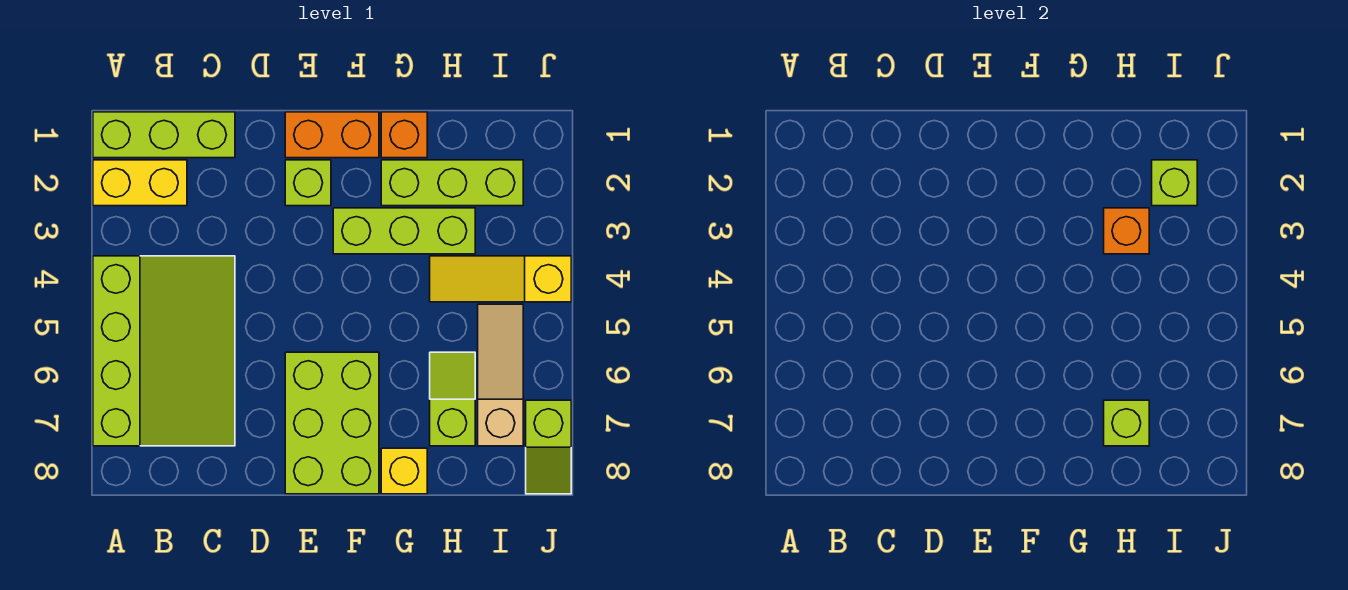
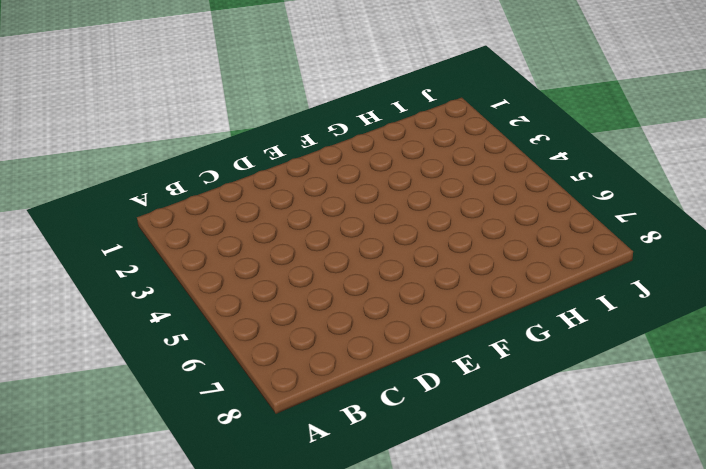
none -> lime brick A1:C1 level 1
none -> yellow brick A2:B2 level 1
none -> lime slope A4:C7 level 1 top A

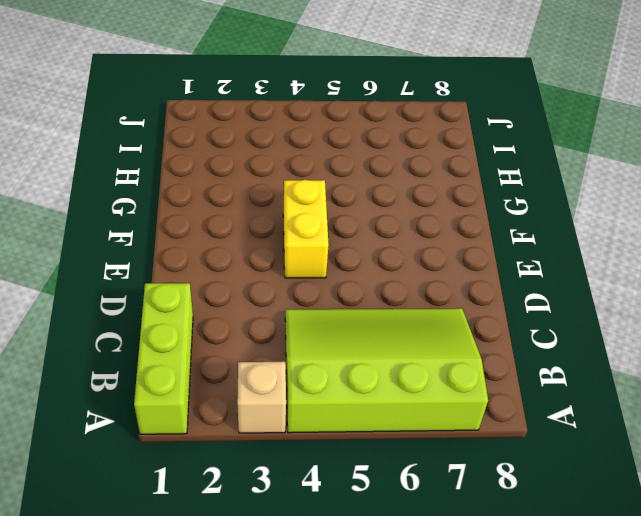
tan brick A3 level 1 -> none
yellow brick E4:F4 level 1 -> yellow brick A2:B2 level 1
none -> orange brick E1:F1 level 1
none -> lime brick E2 level 1
none -> lime brick E6:F8 level 1

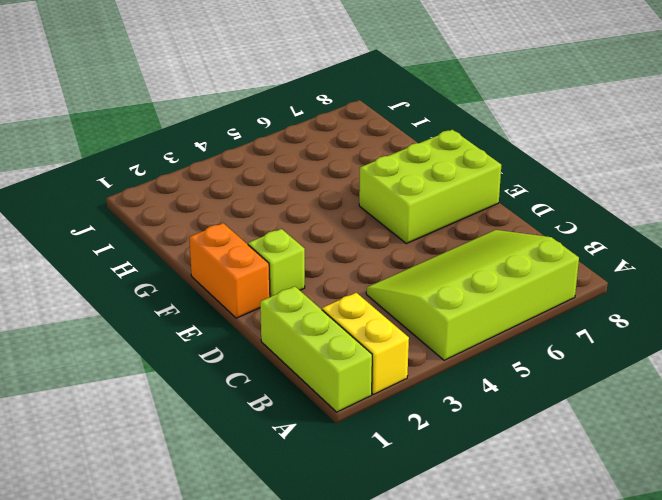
none -> lime brick F3:H3 level 1
none -> orange brick G1 level 1
none -> lime brick G2:I2 level 1

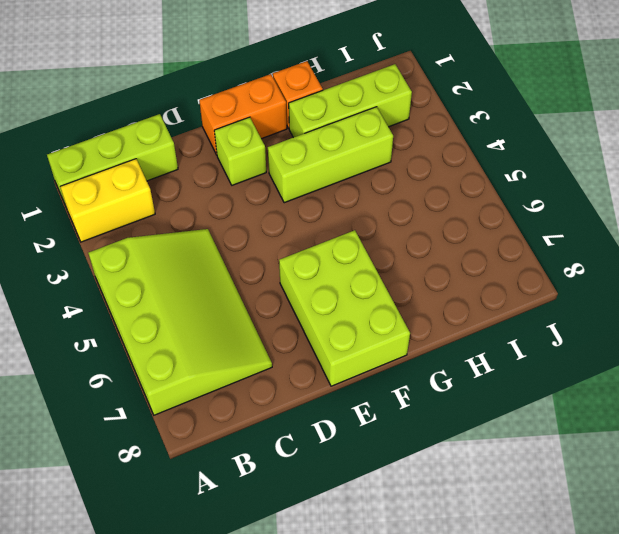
none -> yellow brick G8 level 1
none -> yellow slope H4:J4 level 1 top J
none -> lime slope H6:H7 level 1 top 7

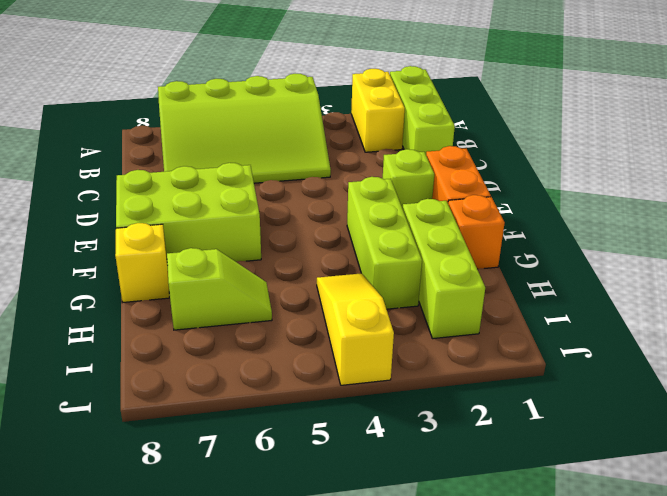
none -> tan slope I5:I7 level 1 top 7
none -> lime slope J7:J8 level 1 top 7
none -> orange brick H3 level 2

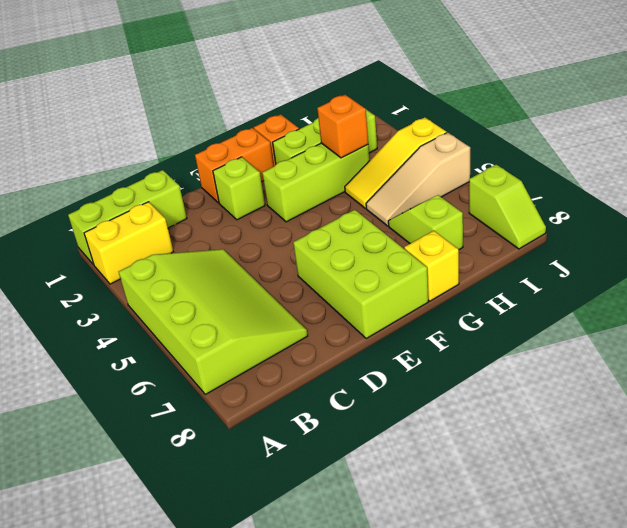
tan slope H5:J5 level 1 top J -> tan slope I5:I7 level 1 top 7
none -> lime brick H7 level 2
none -> lime brick I2 level 2

